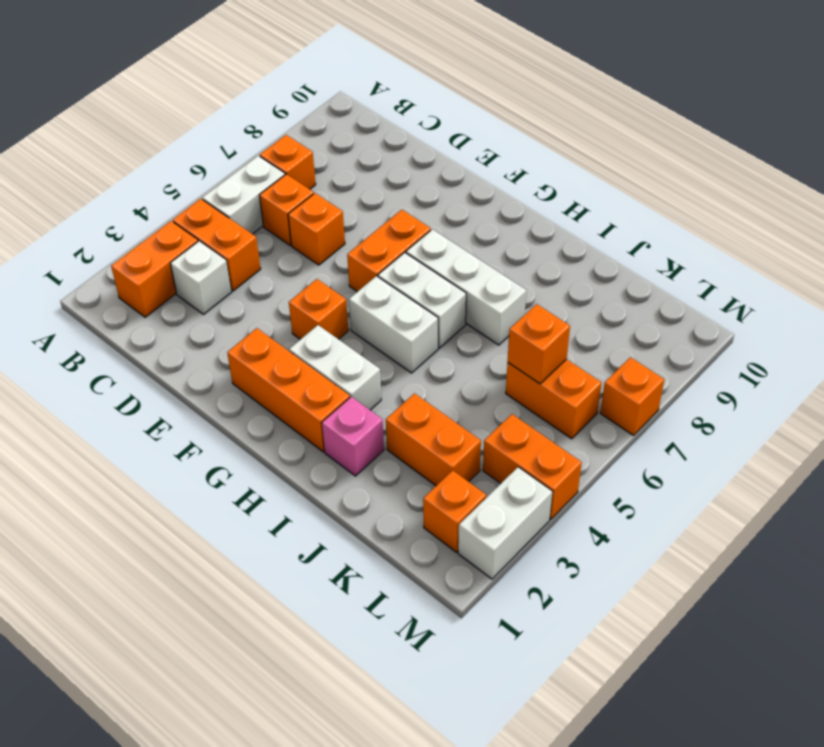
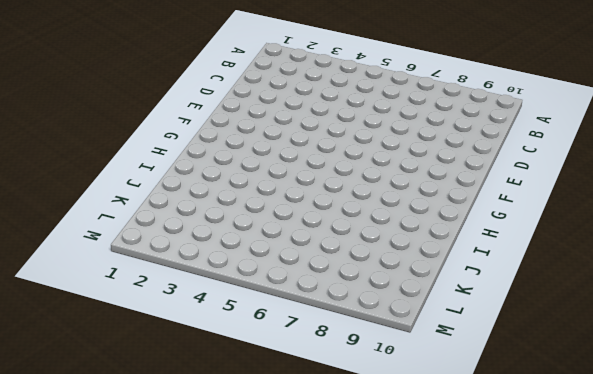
none -> orange brick B2:B3 level 1
none -> orange brick B4:C4 level 1
none -> white brick B5:B6 level 1

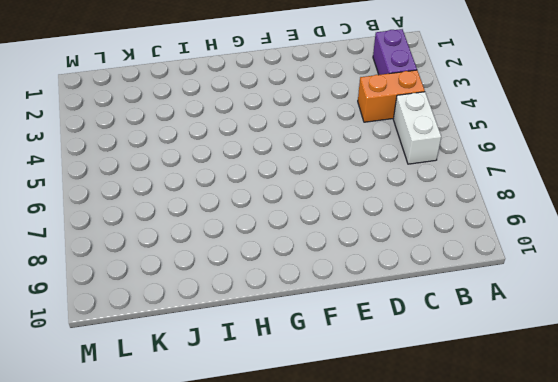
purple brick B2:B3 level 1 -> orange brick B2:B3 level 1
none -> orange brick B7 level 1
none -> white brick C3 level 1
none -> orange brick C6 level 1

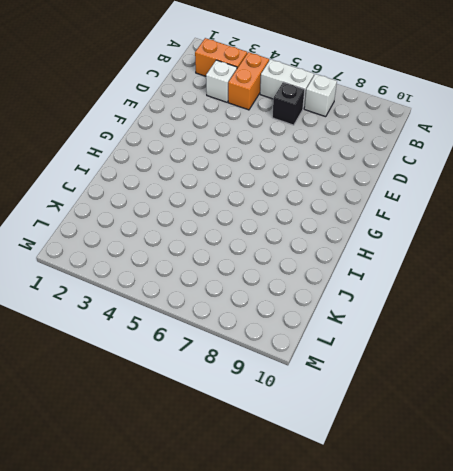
white brick B7 level 1 -> orange brick B7 level 1
black brick C6 level 1 -> orange brick C6 level 1
none -> orange brick D6 level 1
none -> orange brick F2:H2 level 1
none -> orange brick F4 level 1

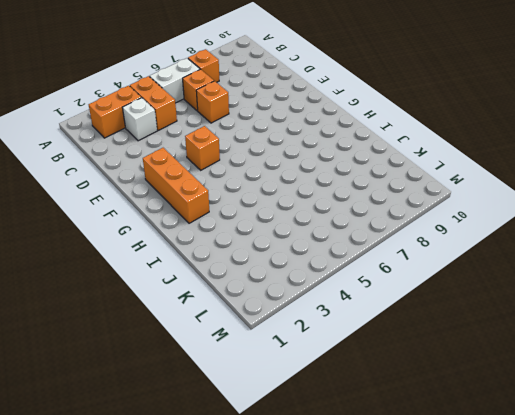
none -> orange brick F6:F7 level 1
none -> white brick G3:H3 level 1
none -> white brick G5:H5 level 1

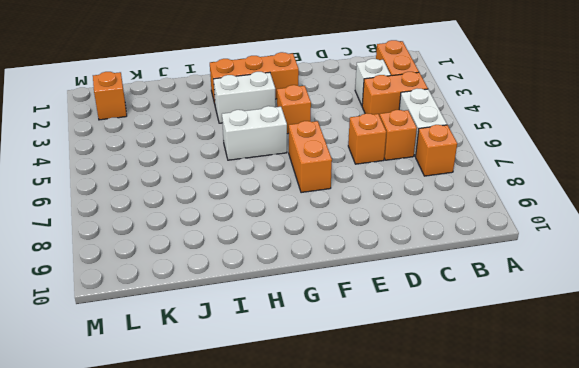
none -> white brick G6:H6 level 1
none -> white brick G7:I7 level 1
none -> pink brick I2 level 1

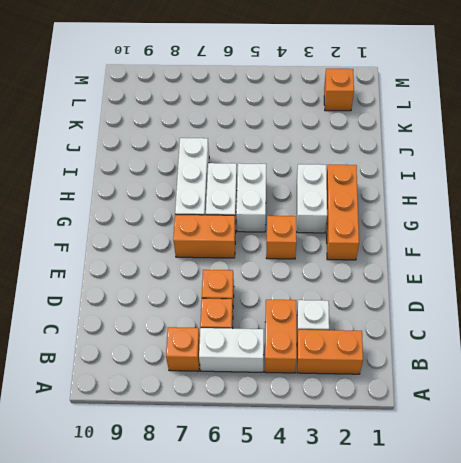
none -> pink brick I2 level 1
none -> orange brick J3:K3 level 1
none -> orange brick K6:L6 level 1

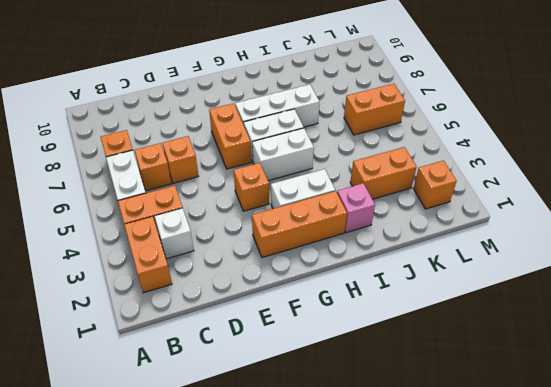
none -> orange brick L4:M4 level 1
none -> white brick M2:M3 level 1
none -> orange brick M7 level 1

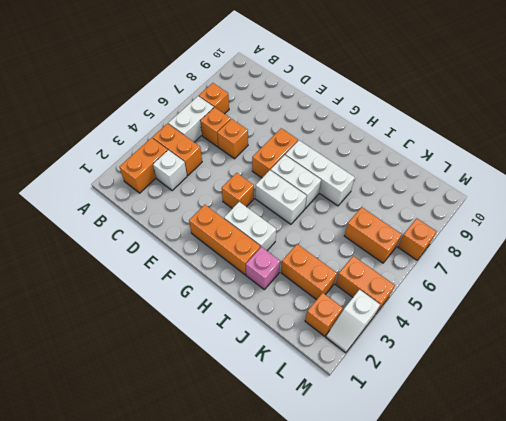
white slope M2:M3 level 1 top 3 -> white brick M2:M3 level 1
none -> orange brick K6 level 2

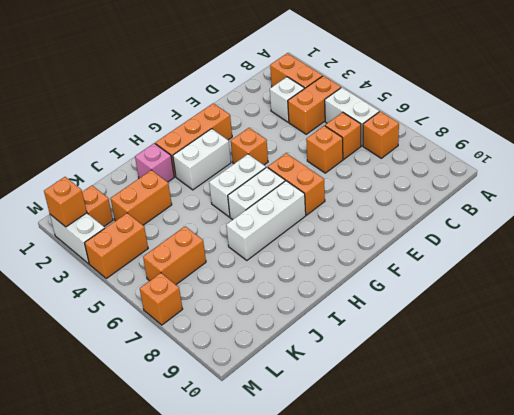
orange brick M2 level 2 -> orange brick K6 level 2

